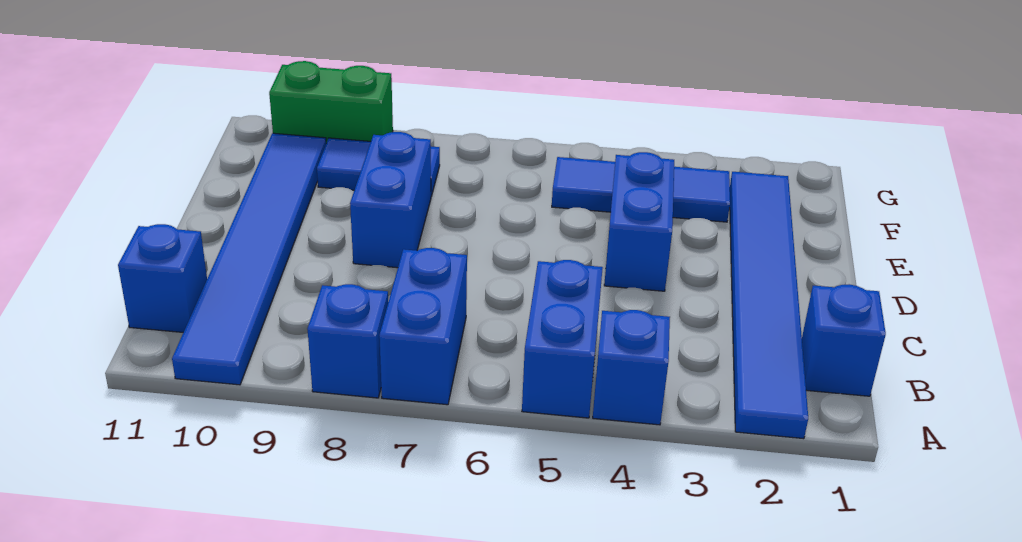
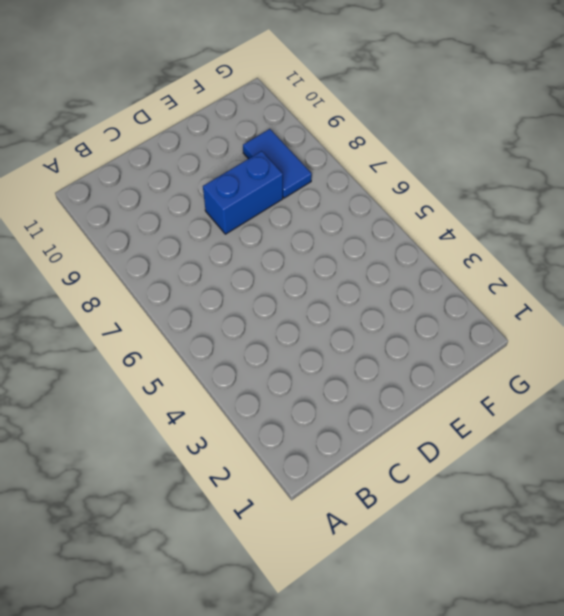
none -> blue tile A2:F2 level 1
none -> blue brick A4 level 1
none -> blue brick A5:B5 level 1

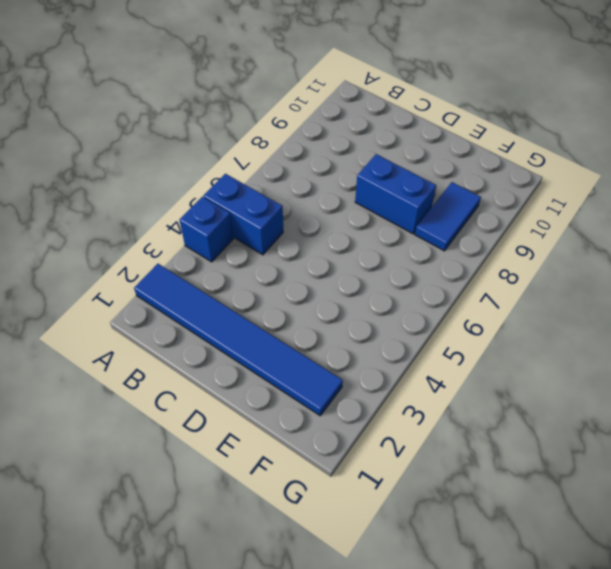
none -> blue brick A7:B7 level 1
none -> blue brick A8 level 1
none -> blue tile A10:F10 level 1

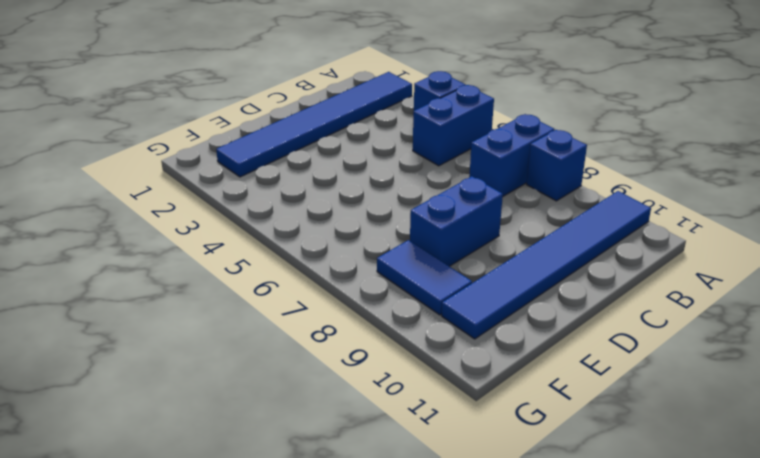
none -> blue brick B1 level 1
none -> blue brick B11 level 1
none -> blue brick D4:E4 level 1

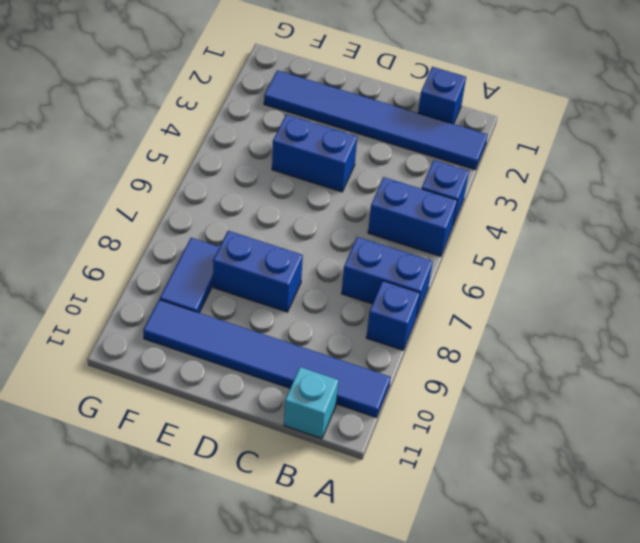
cyan brick B11 level 1 -> blue brick B11 level 1
none -> blue tile F3:F5 level 1
none -> green brick G9:G10 level 1

